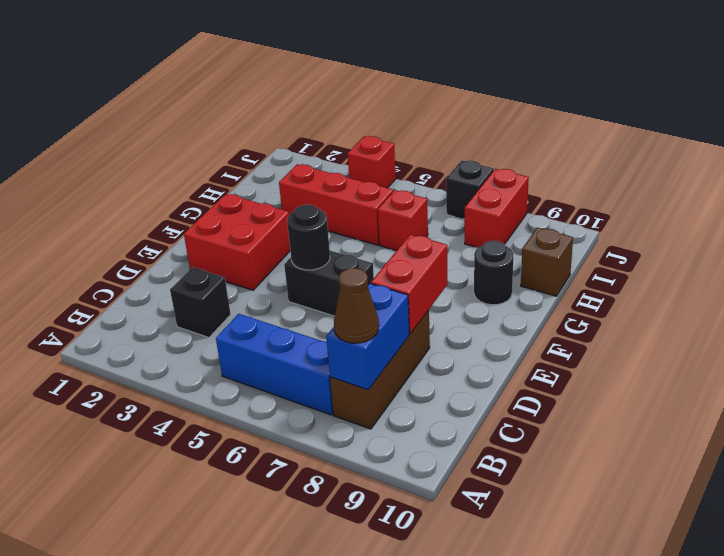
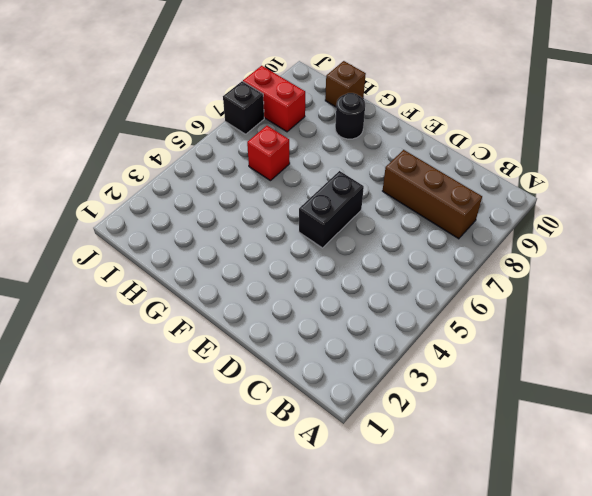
none -> blue brick B5:B7 level 1
none -> black brick C3 level 1
none -> red brick E2:F3 level 1

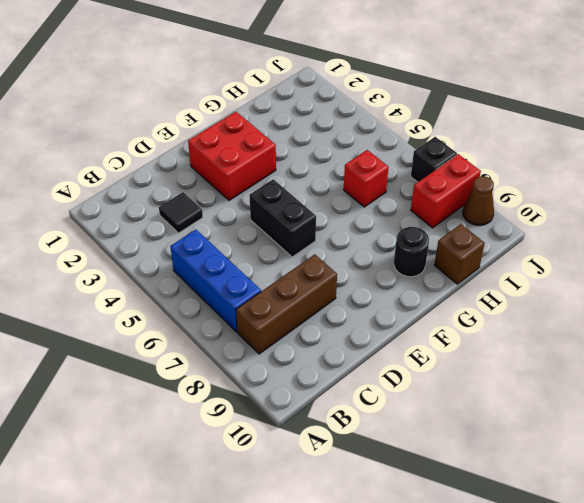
black tile C3 level 1 -> black brick C3 level 1
brown cone J9 level 1 -> brown cone B8 level 3
none -> red brick H3:H5 level 1
none -> red brick J4 level 1
none -> blue brick B8:C8 level 2

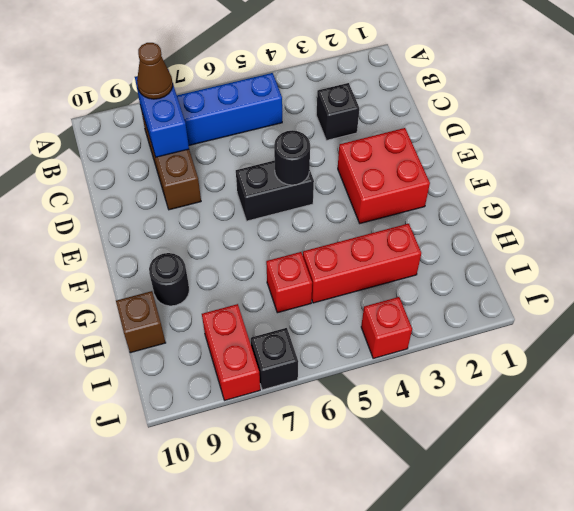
none -> red brick D8:E8 level 2

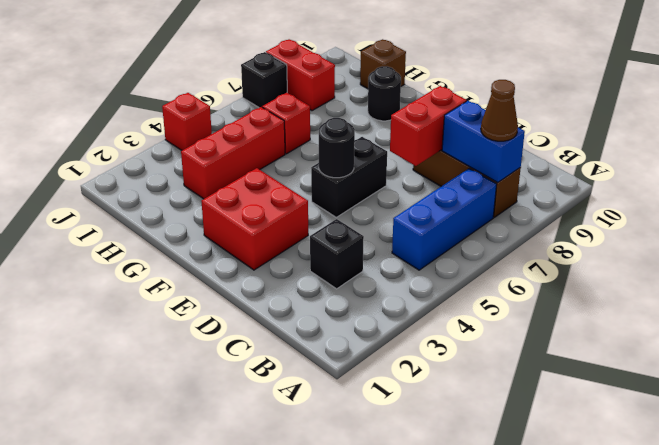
red brick D7:D8 level 2 -> red brick D8:E8 level 2

